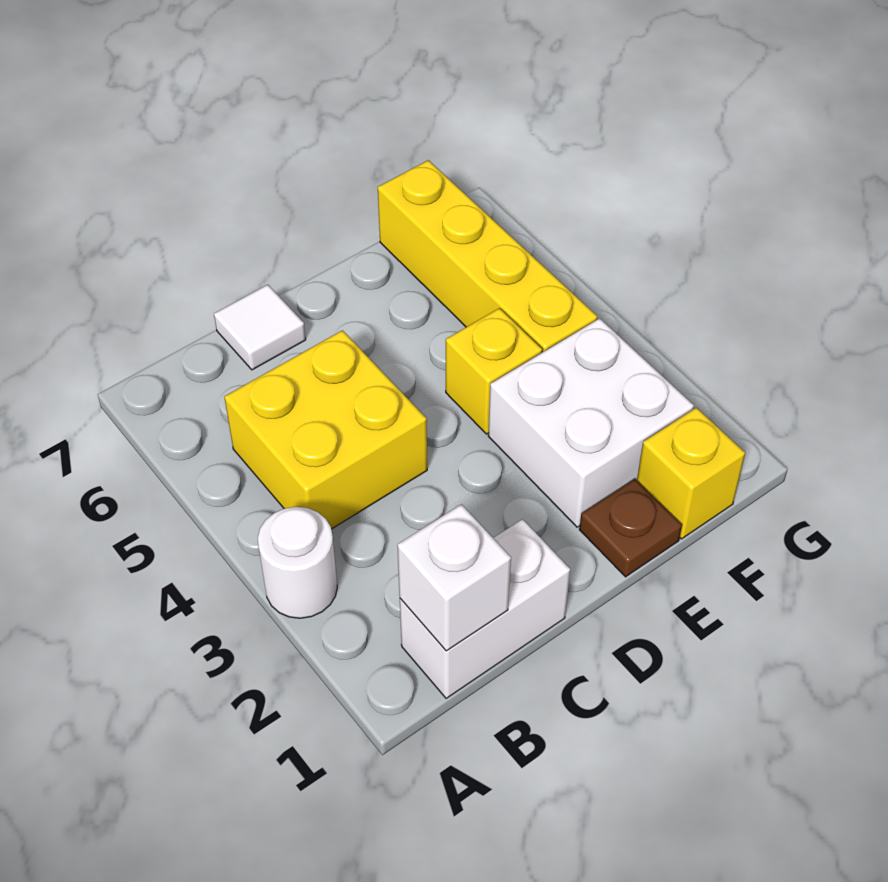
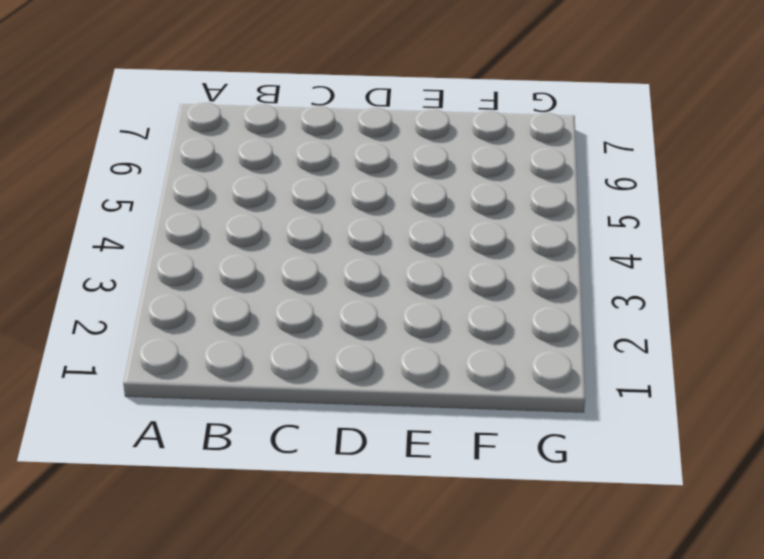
none -> white round brick A3 level 1
none -> white brick B1:C1 level 1

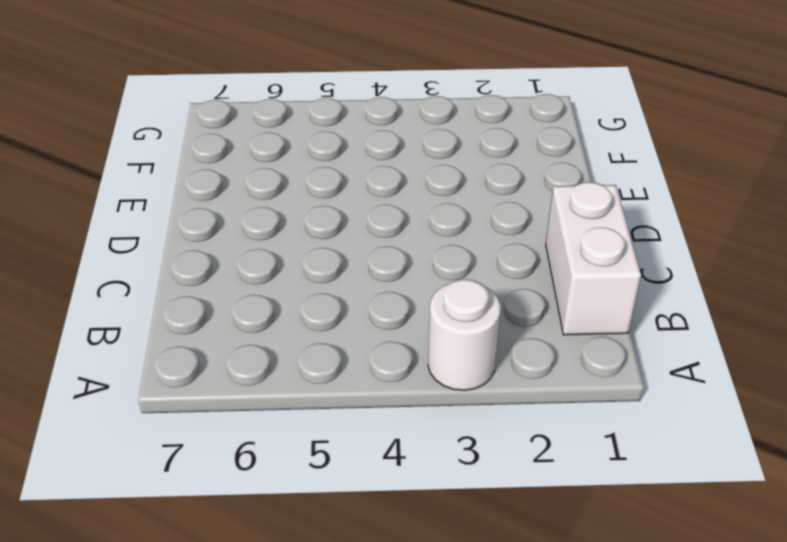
none -> yellow brick B4:C5 level 1
none -> white tile C7 level 1

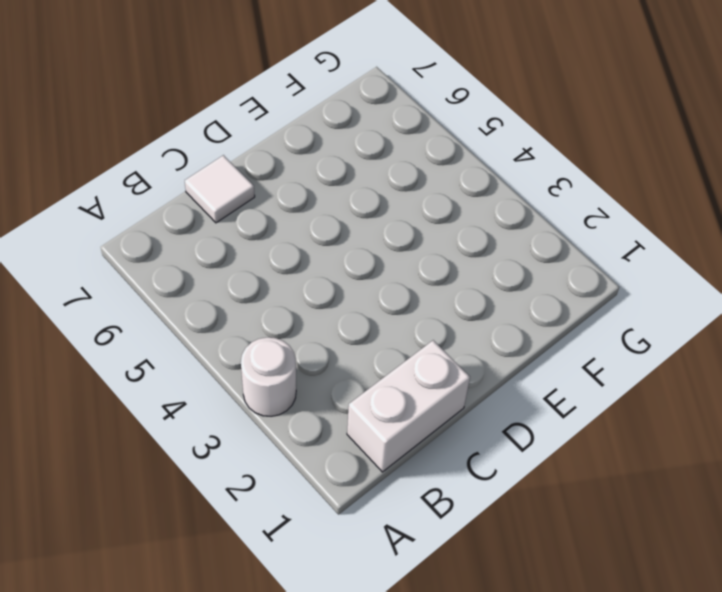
none -> yellow brick B4:C5 level 1
none -> brown plate E1 level 1

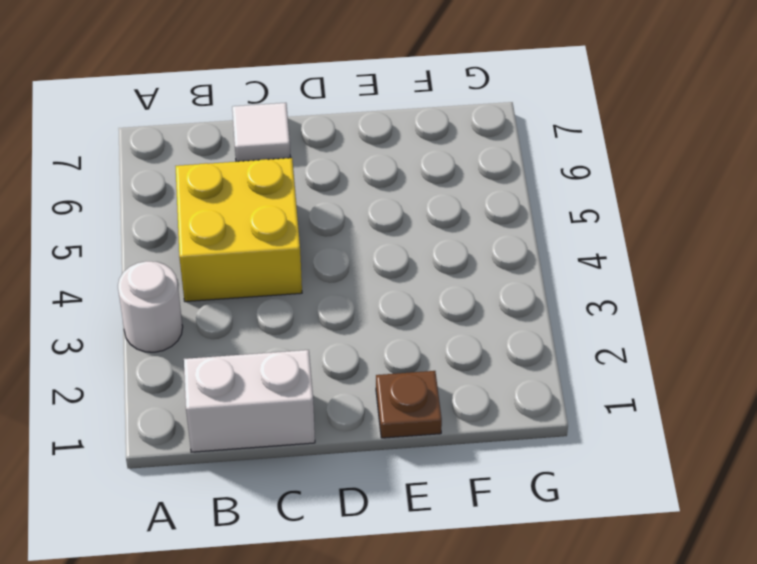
none -> white brick E2:F3 level 1
none -> yellow brick E4 level 1

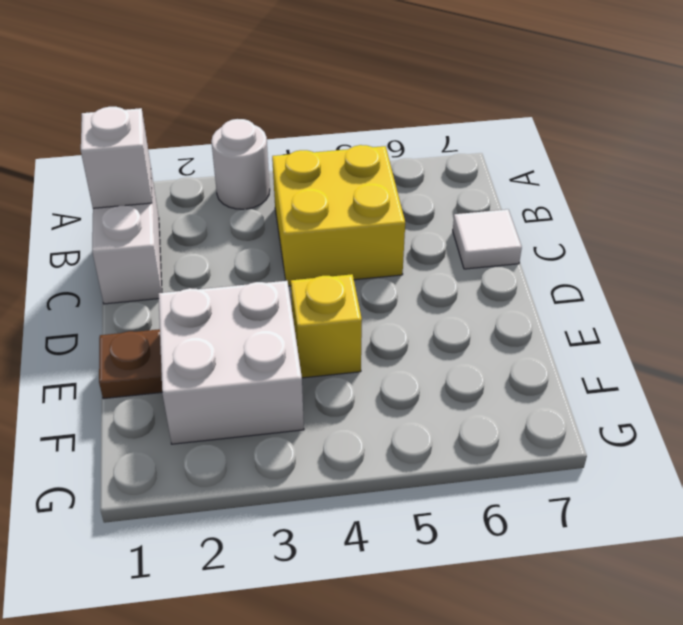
none -> yellow brick F1 level 1
none -> yellow brick F4:F7 level 1

